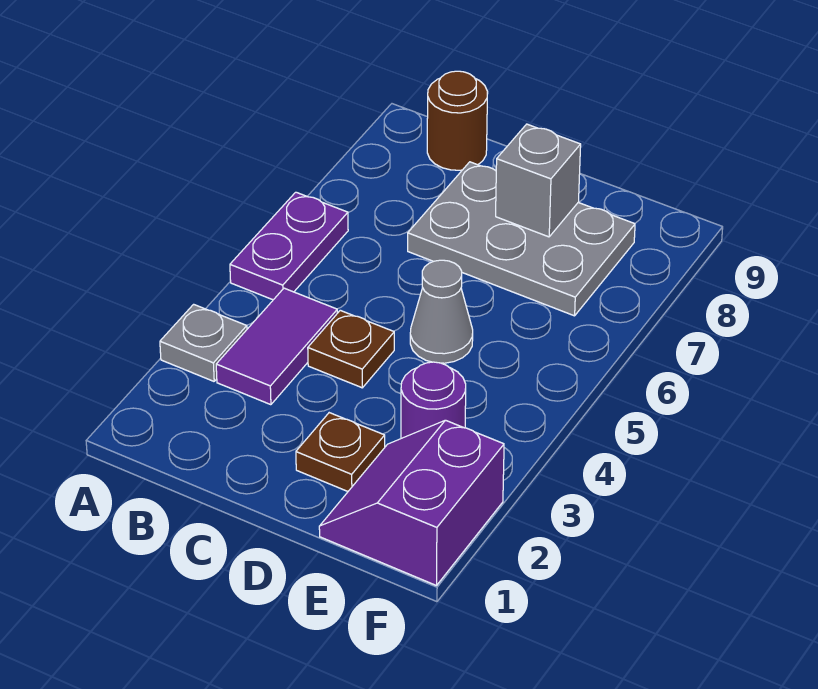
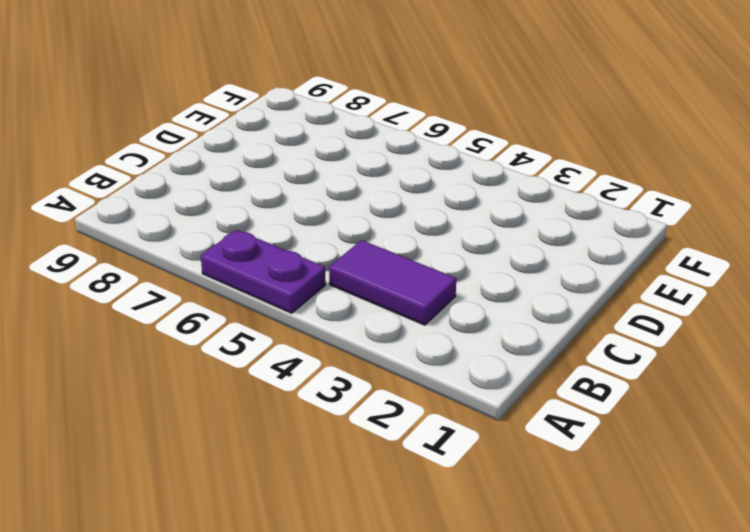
none -> grey plate A3 level 1
none -> brown round brick B9 level 1

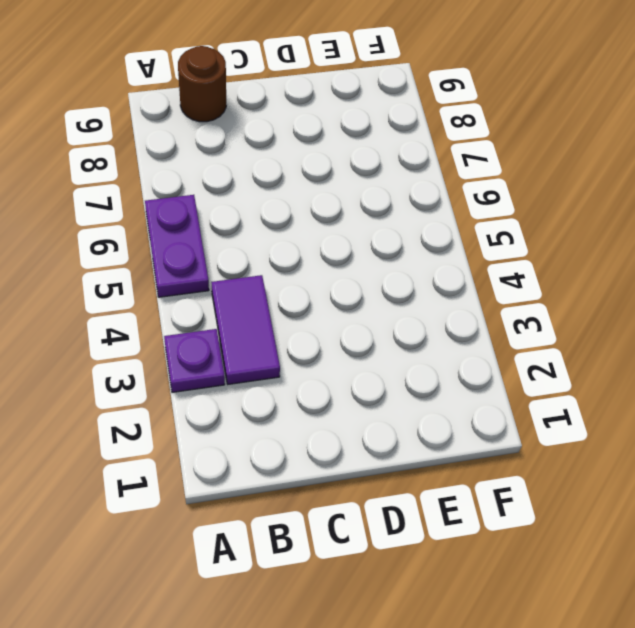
purple plate A3 level 1 -> grey plate A3 level 1
none -> brown plate C4 level 1
none -> grey plate C7:E8 level 1

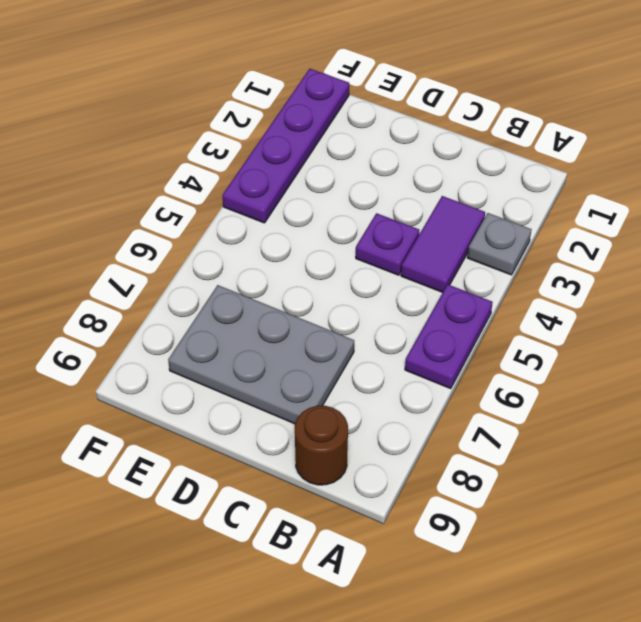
purple plate C4 level 1 -> brown plate C4 level 1
purple plate F1:F4 level 1 -> purple slope E1:F2 level 1 top F
none -> brown plate D2 level 1
none -> grey cone D5 level 1

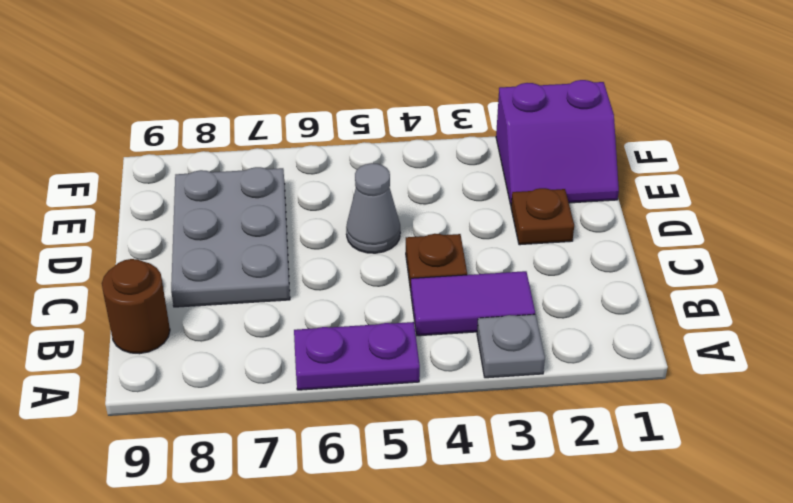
none -> purple round brick E3 level 1
none -> grey brick D8 level 2

